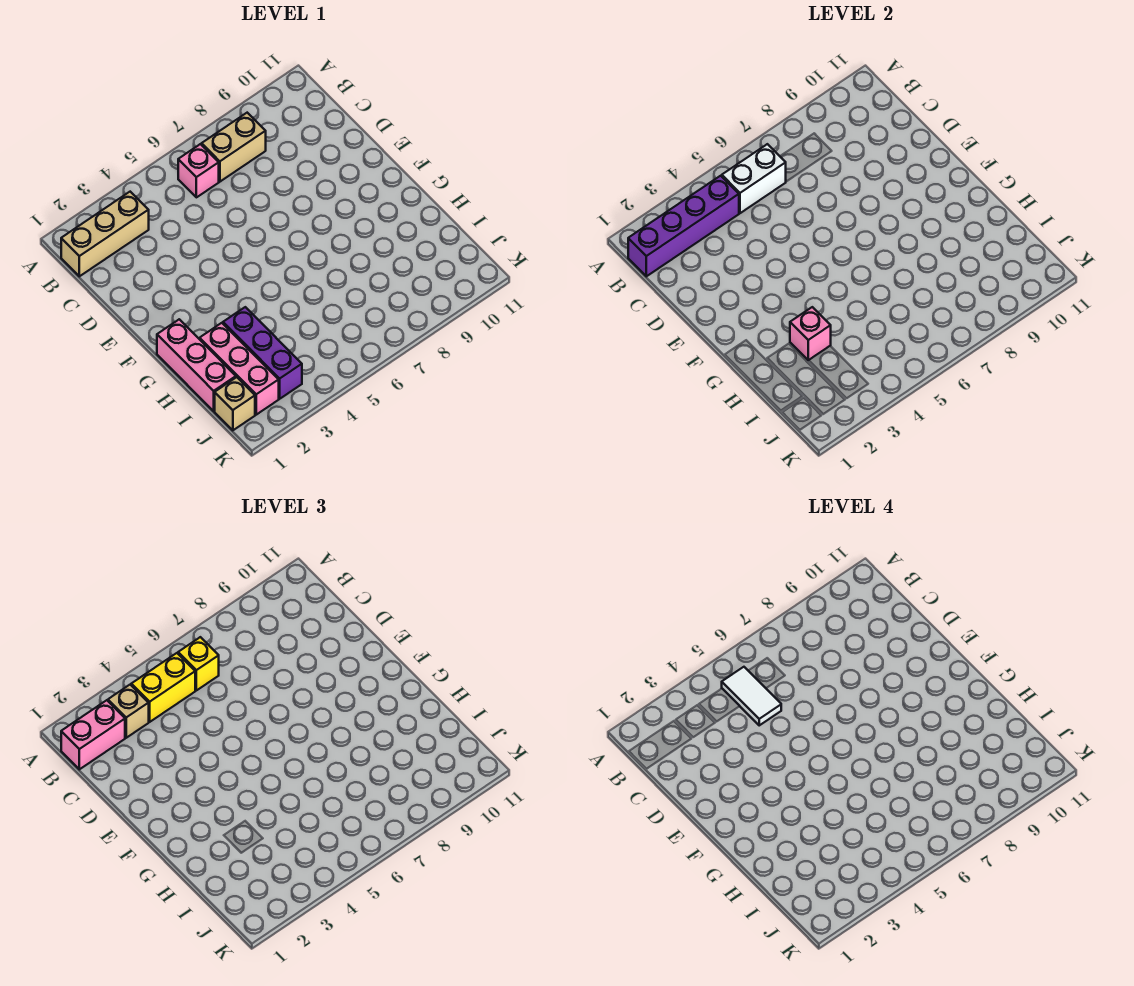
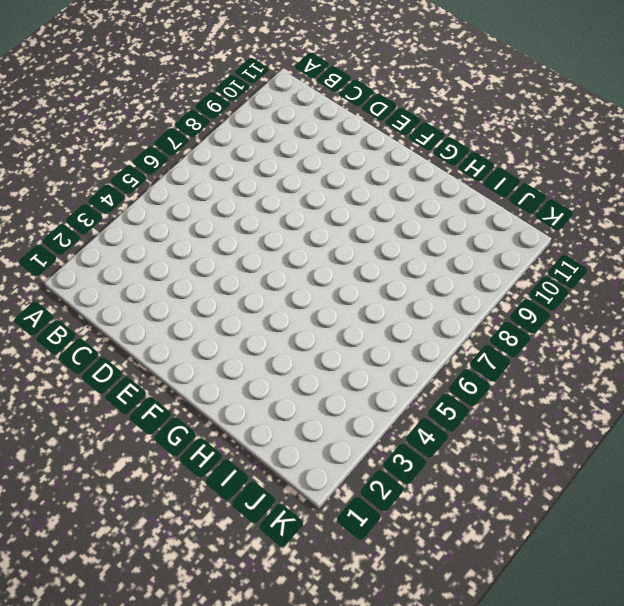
none -> tan brick B1:B3 level 1
none -> pink brick B6 level 1
none -> tan brick B7:B8 level 1

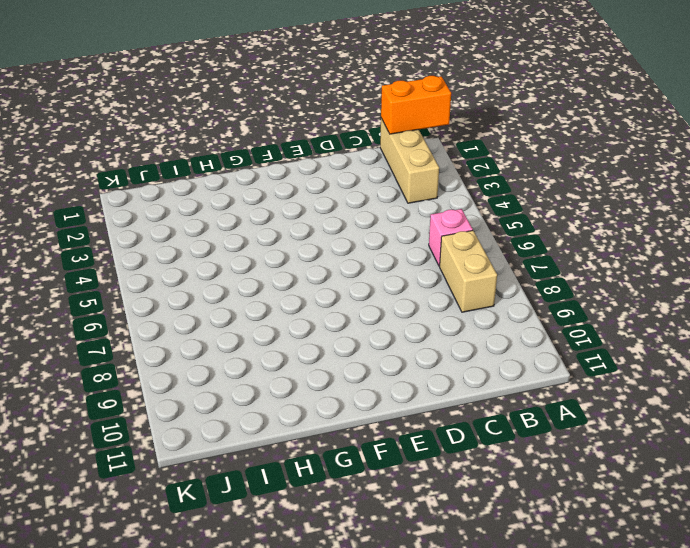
orange brick A1:B1 level 2 -> purple brick B1:B4 level 2
none -> pink brick G1:I1 level 1
none -> pink brick H2:J2 level 1
none -> purple brick H3:J3 level 1

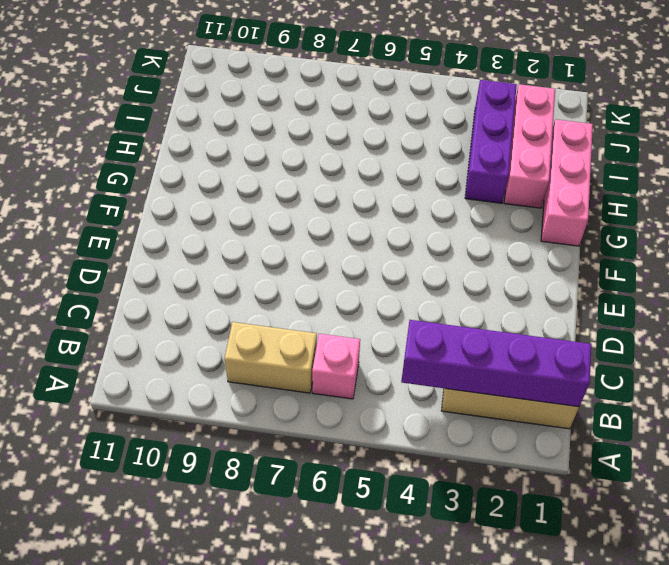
none -> tan brick J1 level 1
none -> white brick B5:B6 level 2
none -> pink brick H3 level 2

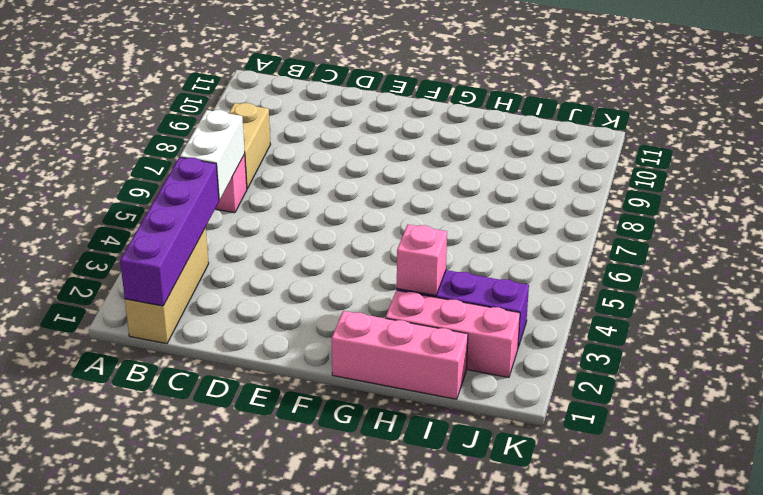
none -> tan brick J1 level 1
none -> pink brick B1:B2 level 3
none -> tan brick B3 level 3

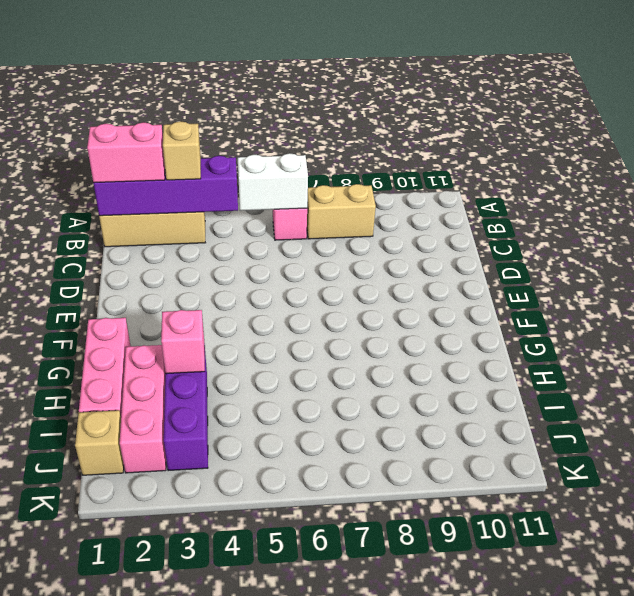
none -> yellow brick B4:B5 level 3
none -> yellow brick B6 level 3
none -> white tile B5:C5 level 4

